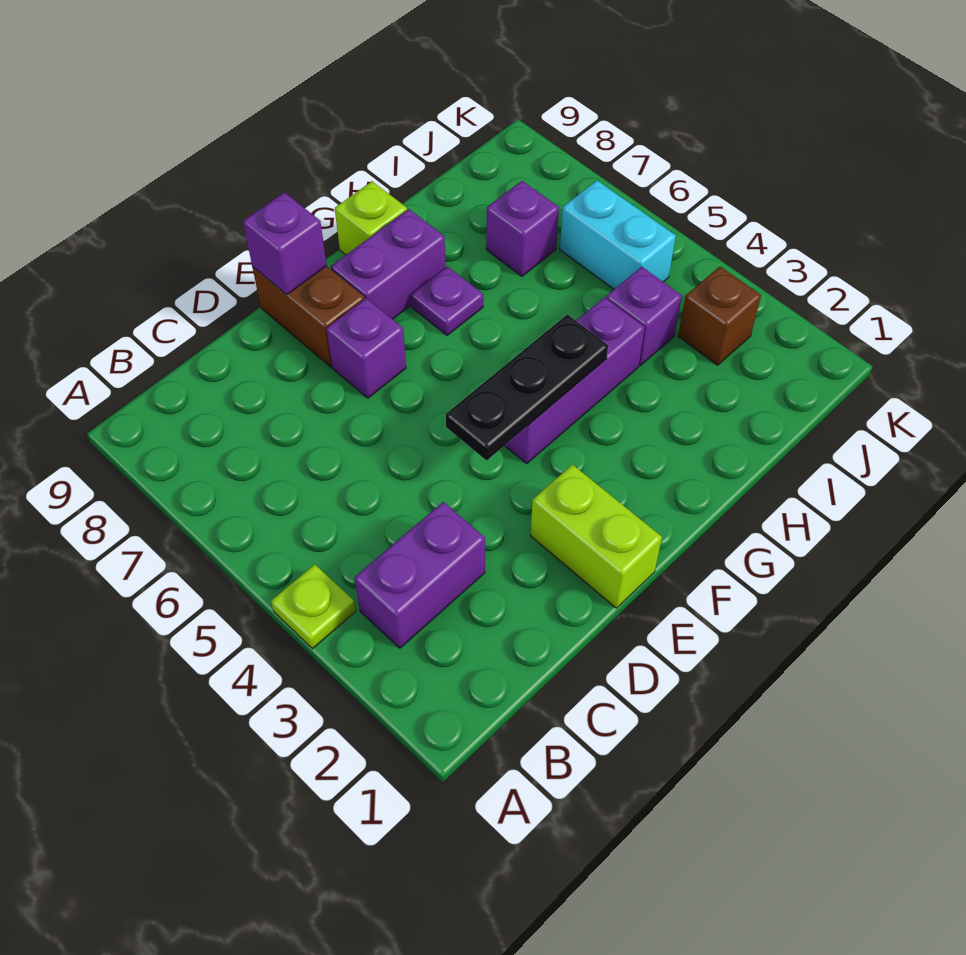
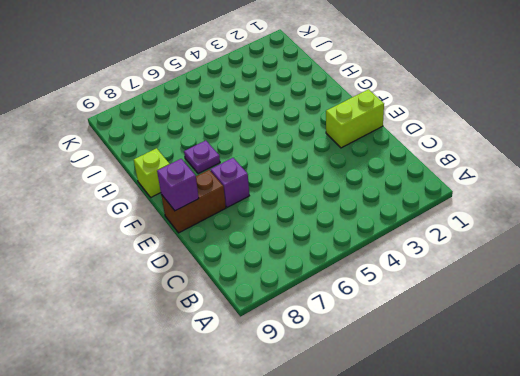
none -> lime plate A4 level 1
none -> purple brick B3:C3 level 1
none -> purple brick F4:H4 level 1

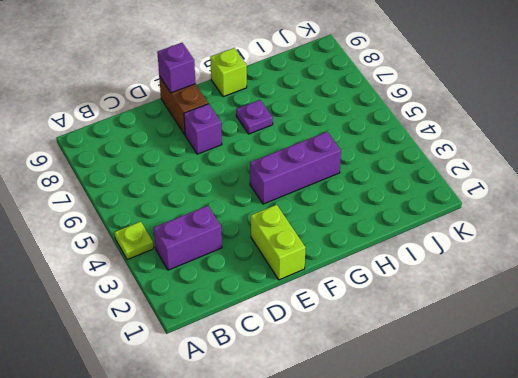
none -> purple brick F8:G8 level 1
none -> purple brick I4 level 1
none -> purple brick I7 level 1

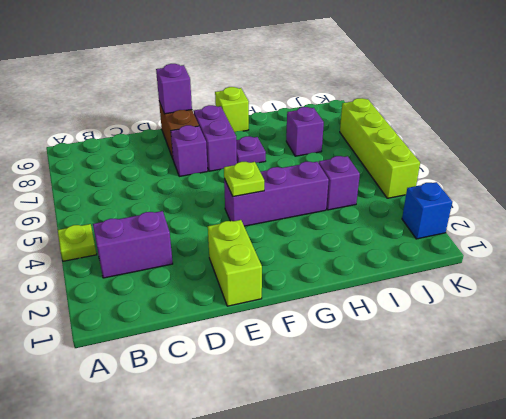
lime plate F4 level 2 -> black plate E4:G4 level 2
purple brick F7:F8 level 1 -> purple brick F8:G8 level 1
blue brick K2 level 1 -> none
lime brick K4:K7 level 1 -> none
none -> brown brick J3 level 1
none -> cyan brick J5:J6 level 1

